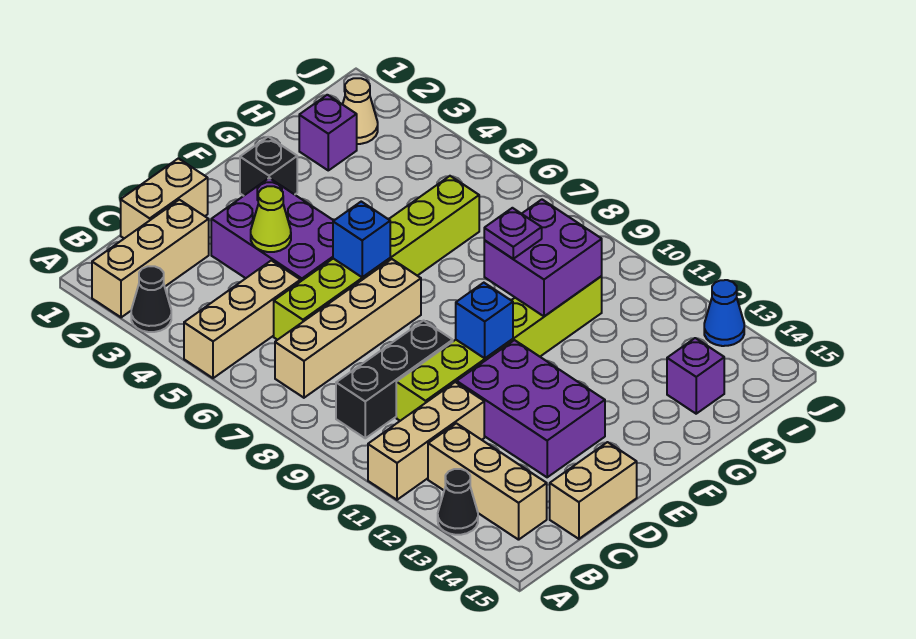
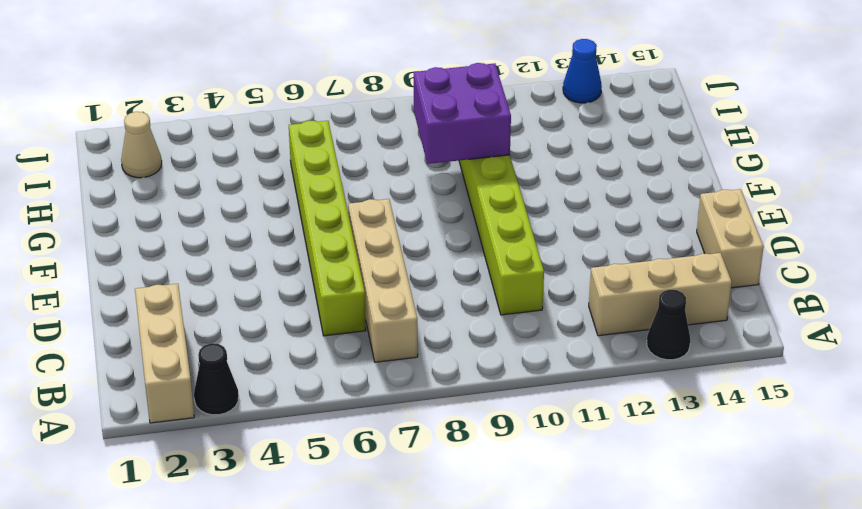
none -> tan brick A5:C5 level 1
none -> tan brick A11:C11 level 1
none -> black brick B9:D9 level 1

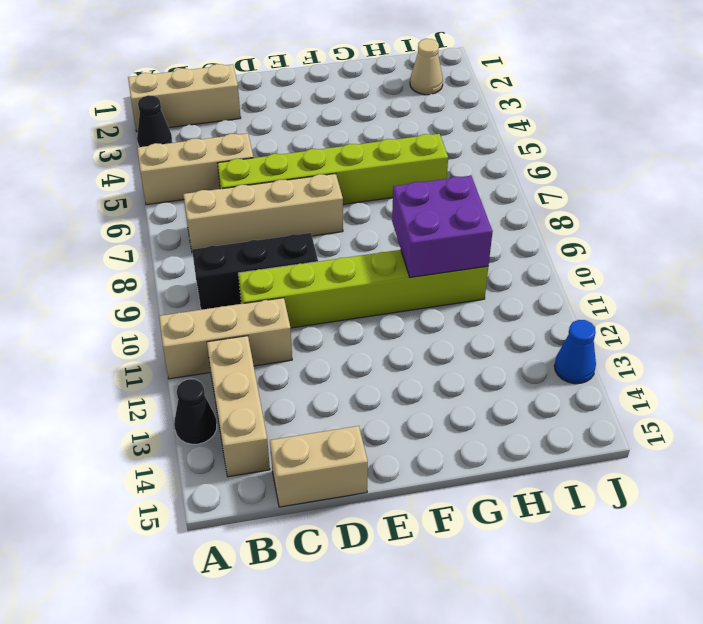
none -> tan brick C1:D1 level 1
none -> purple brick D3:E5 level 1
none -> purple brick D11:E13 level 1

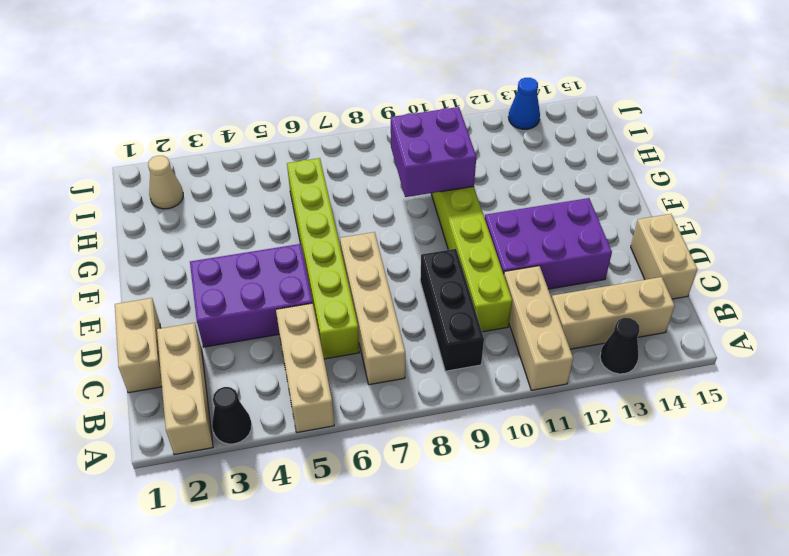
none -> black brick F2 level 1
none -> purple brick H2 level 1
none -> purple brick H14 level 1

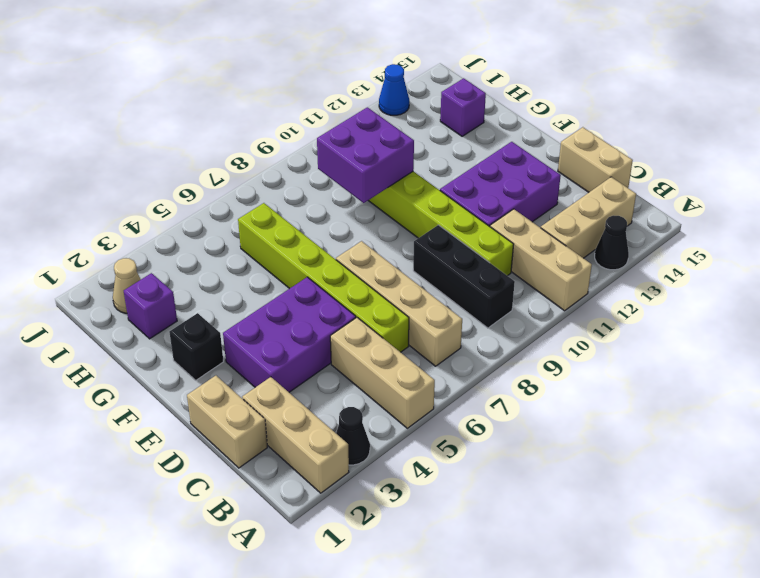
none -> lime cone D4 level 2
none -> blue brick E6 level 2
none -> blue brick E10 level 2

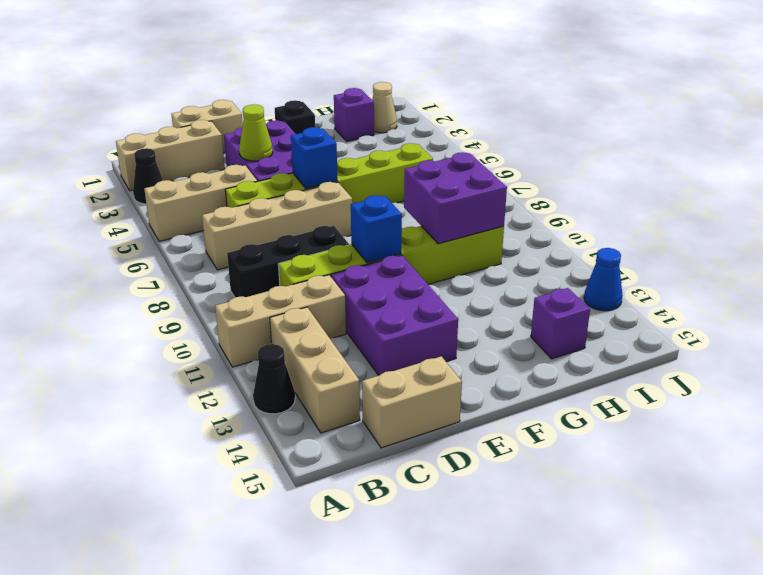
none -> purple plate G9 level 3

